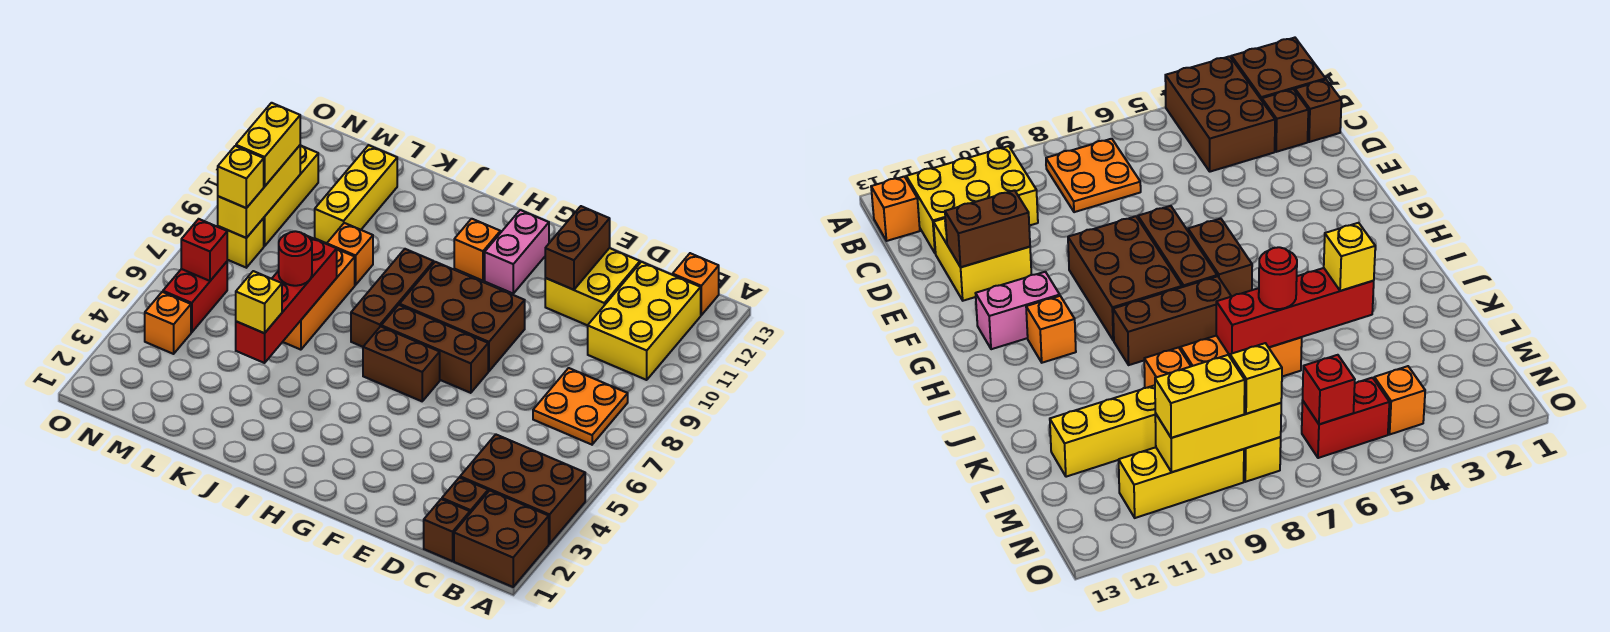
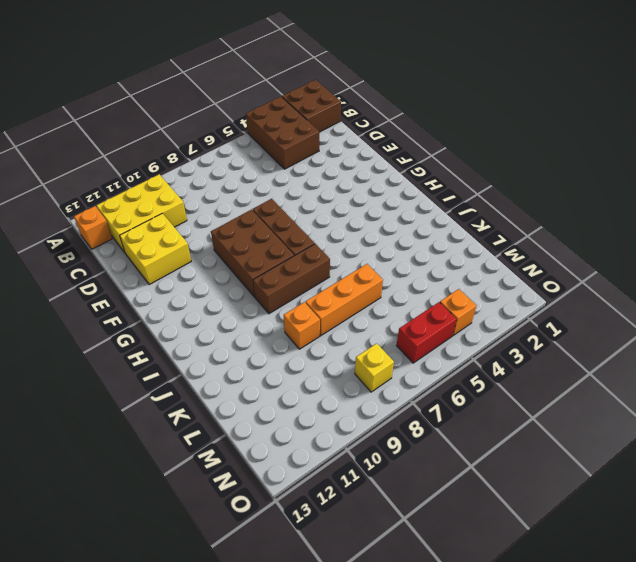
none -> orange plate B7:C8 level 1
none -> brown brick C1 level 1
none -> brown brick C2 level 1

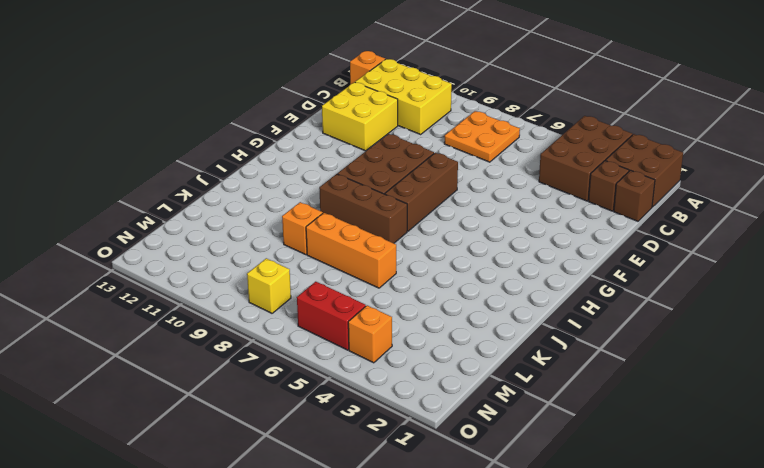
none -> brown brick G6:H6 level 1
none -> pink brick G11:G12 level 1
none -> orange brick H11 level 1

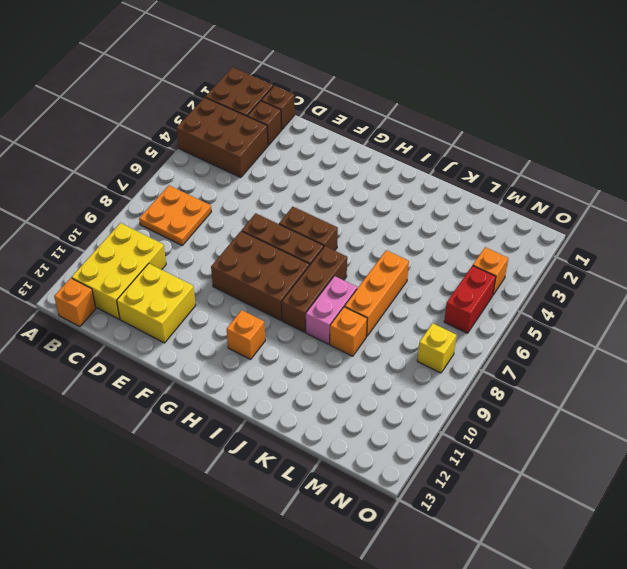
pink brick J8:J9 level 1 -> pink brick G11:G12 level 1
none -> yellow brick L10:L12 level 1
none -> yellow brick N9:N11 level 1
none -> brown brick E11:E12 level 2

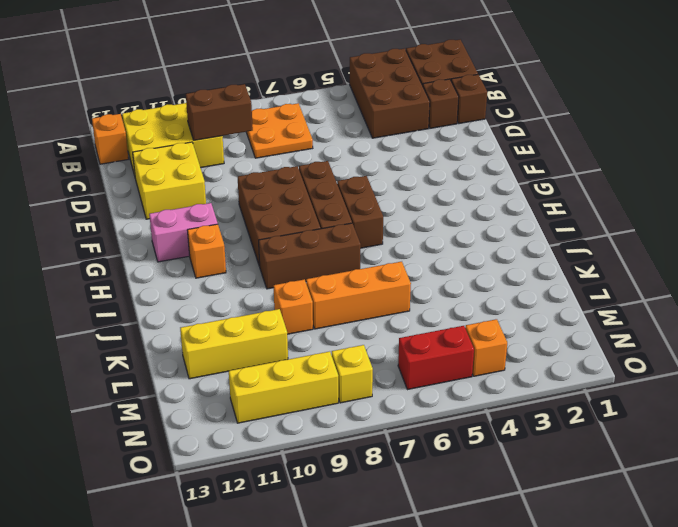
brown brick C9:C10 level 2 -> brown brick E11:E12 level 2
none -> red brick K4:K7 level 2
none -> red brick N6 level 2
none -> yellow brick N8:N10 level 2

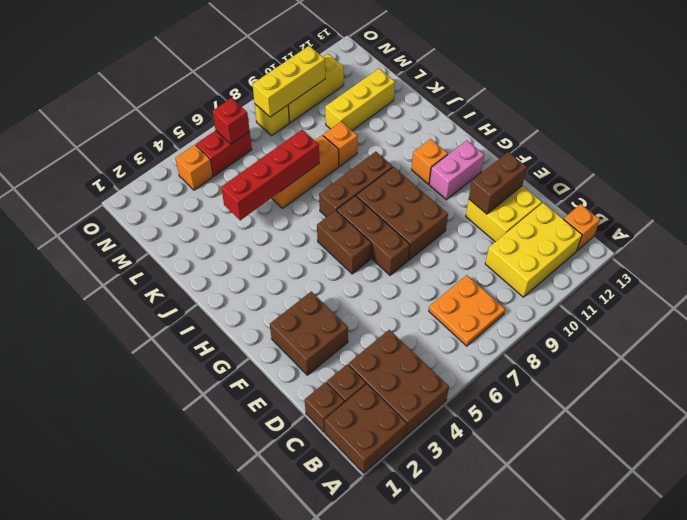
brown brick E2:F3 level 1 -> none
none -> yellow brick K4 level 3
none -> red round brick K6 level 3
none -> yellow brick N8 level 3

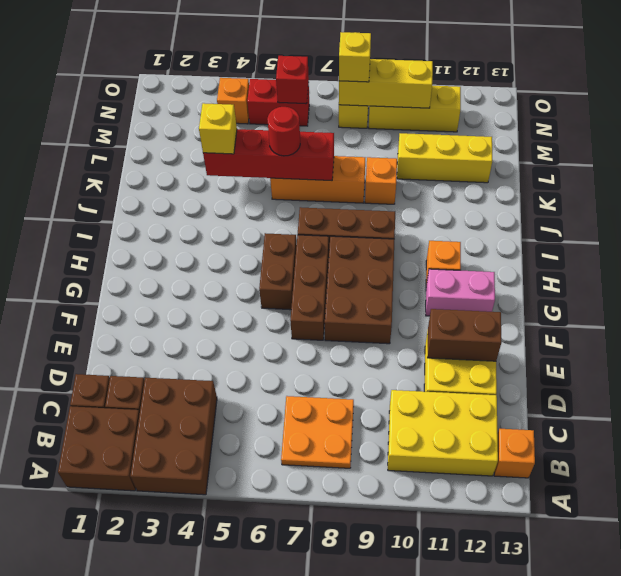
none -> yellow brick N9:N10 level 3

